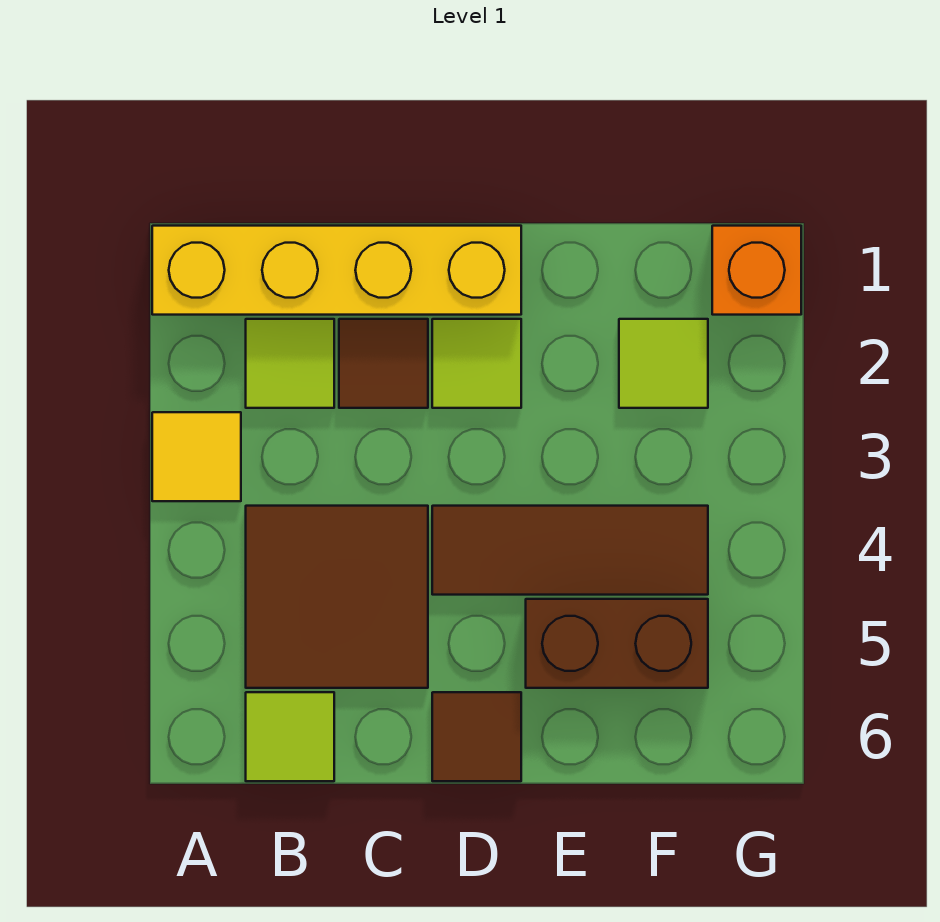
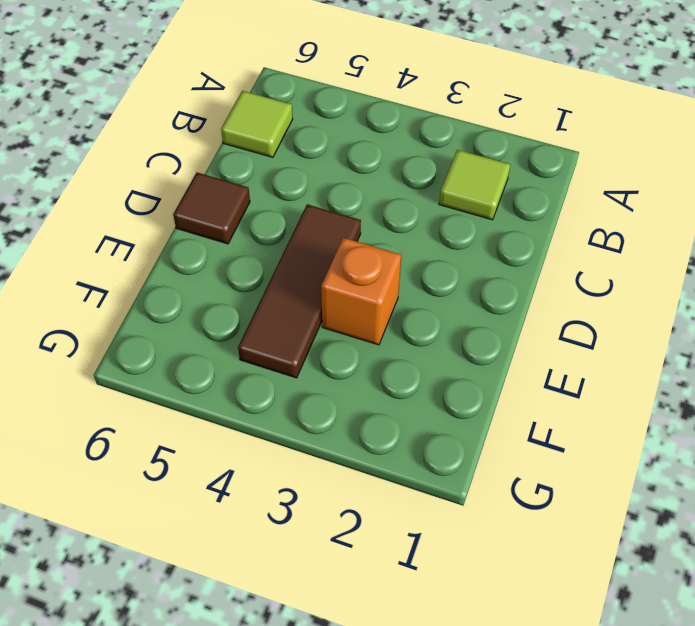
orange brick E3 level 1 -> orange brick G1 level 1
none -> yellow brick A1:D1 level 1
none -> yellow tile A3 level 1
none -> brown tile B4:C5 level 1

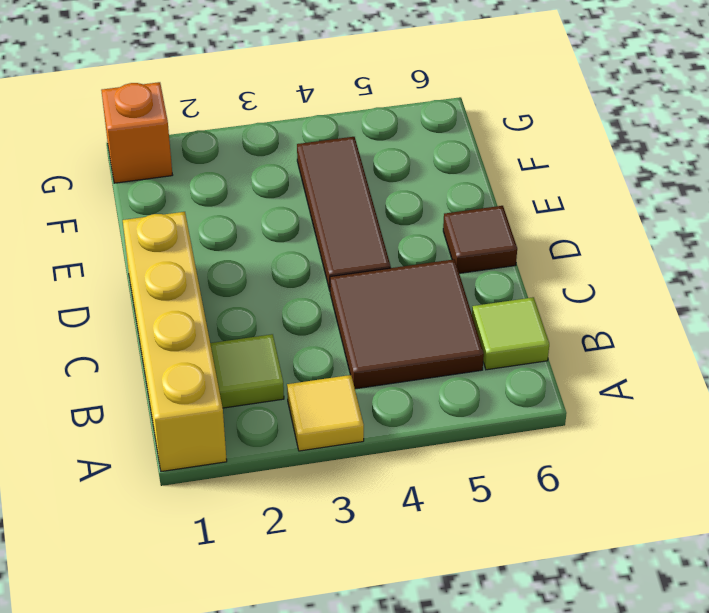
none -> brown tile C2 level 1
none -> lime tile D2 level 1
none -> brown brick E5:F5 level 1

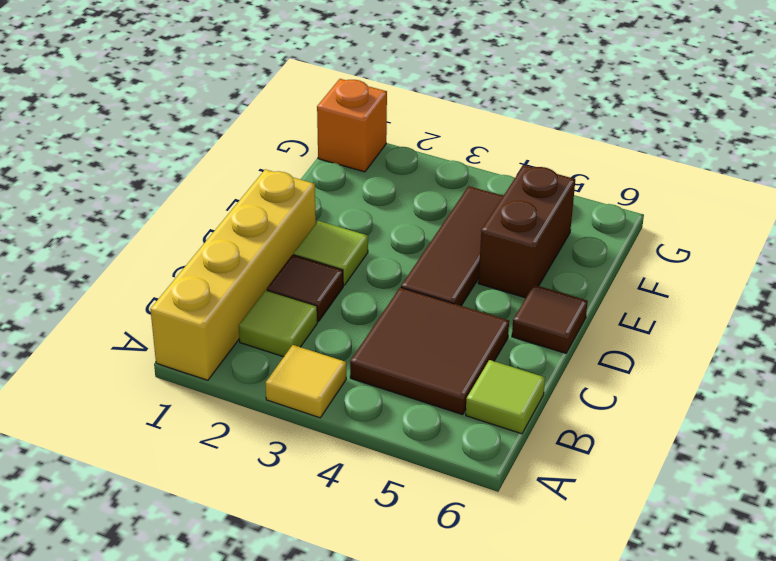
none -> lime tile F2 level 1

